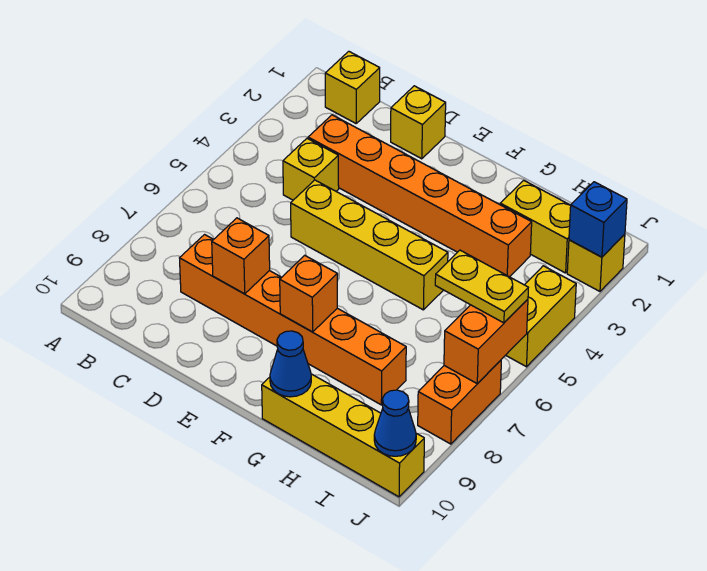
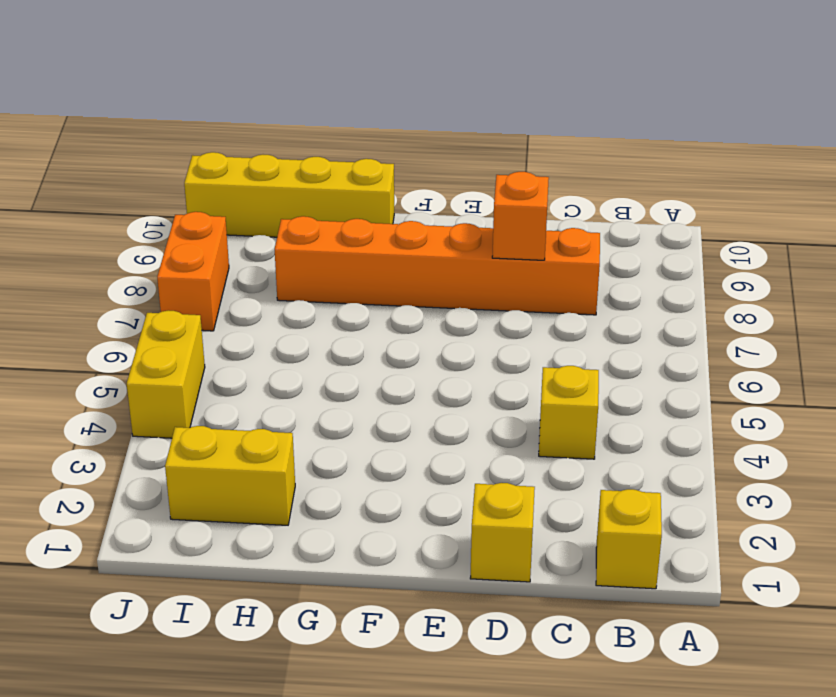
none -> orange brick C3:H3 level 1
none -> yellow brick D5:G5 level 1
none -> yellow brick J2 level 1

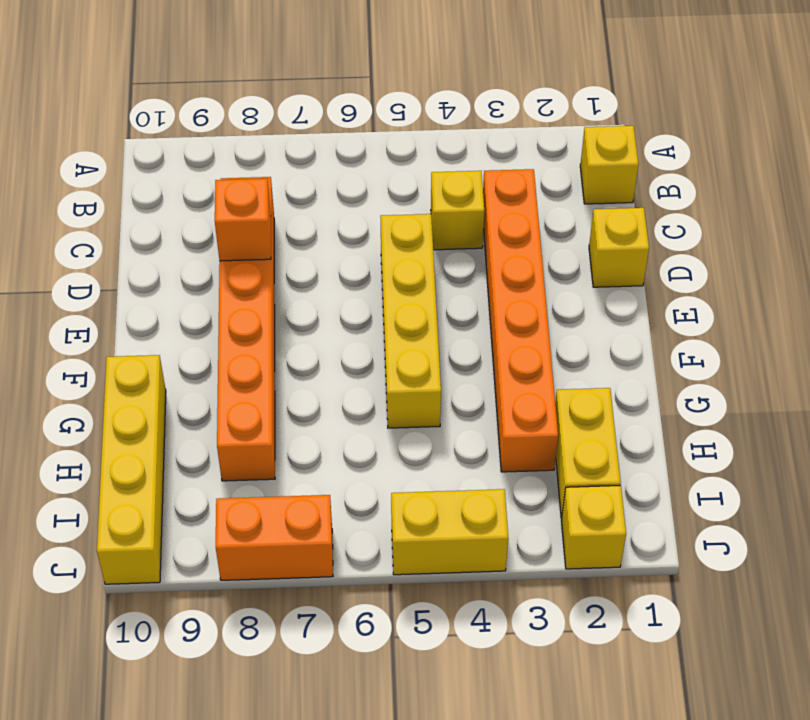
none -> orange brick F8 level 2
none -> blue cone G10 level 2
none -> blue brick J2 level 2

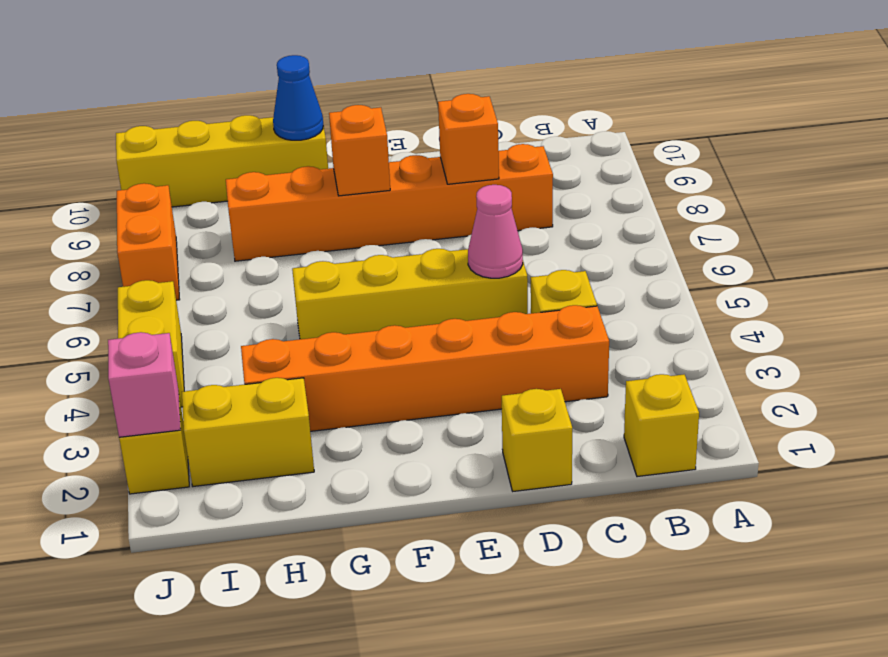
pink cone D5 level 2 -> none
pink brick J2 level 2 -> blue brick J2 level 2
none -> orange brick J6:J7 level 2
none -> blue cone J10 level 2
none -> yellow plate I6:J6 level 3

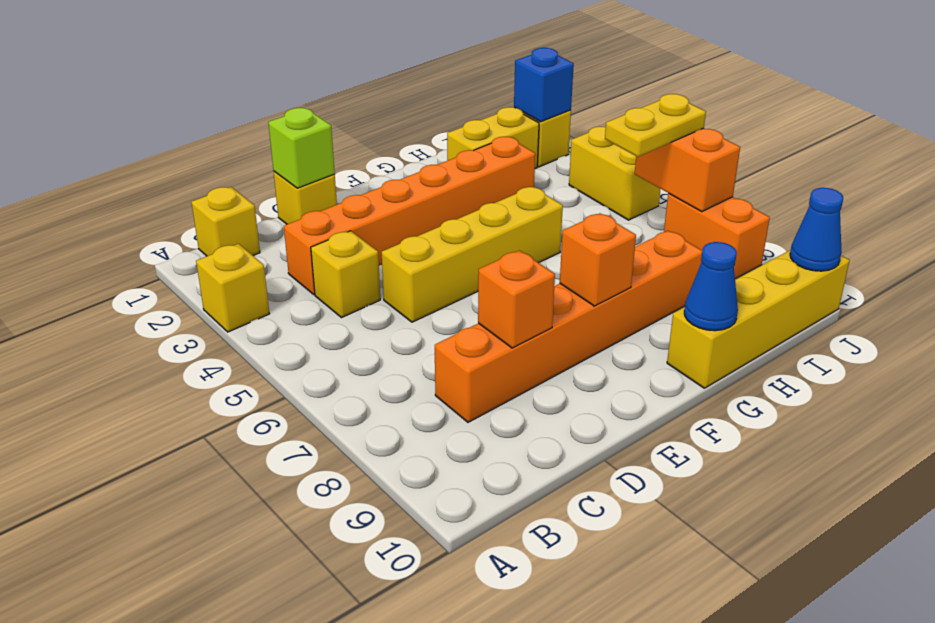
yellow brick A3 level 1 -> none
lime brick D1 level 2 -> none

